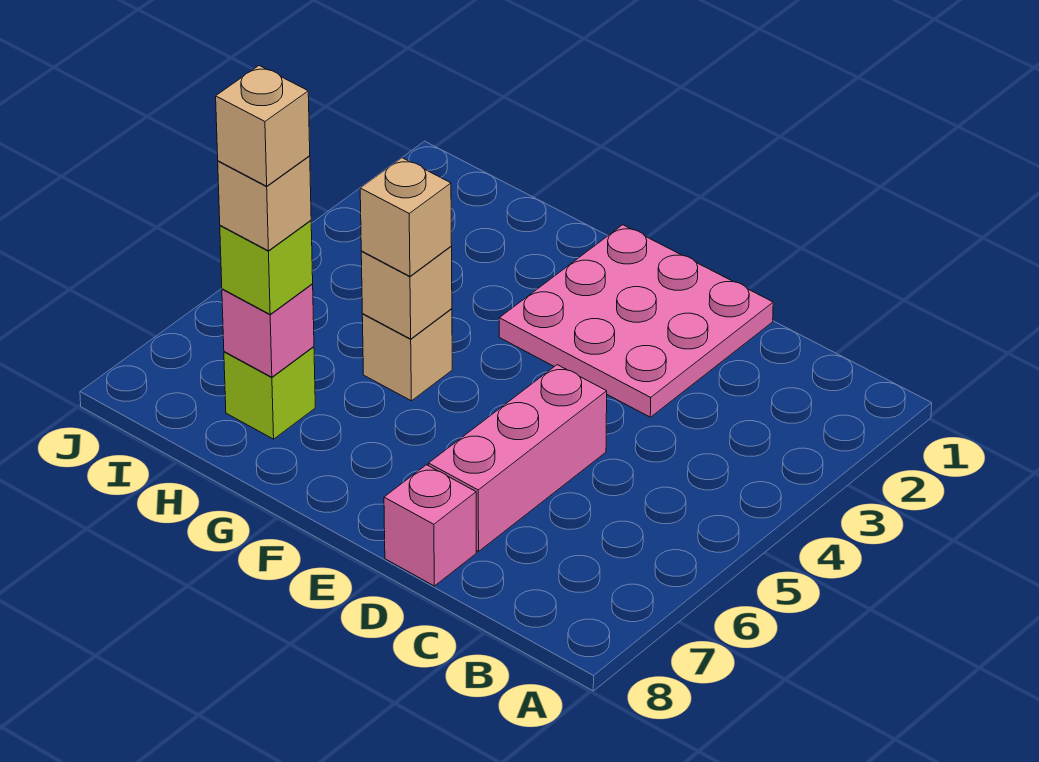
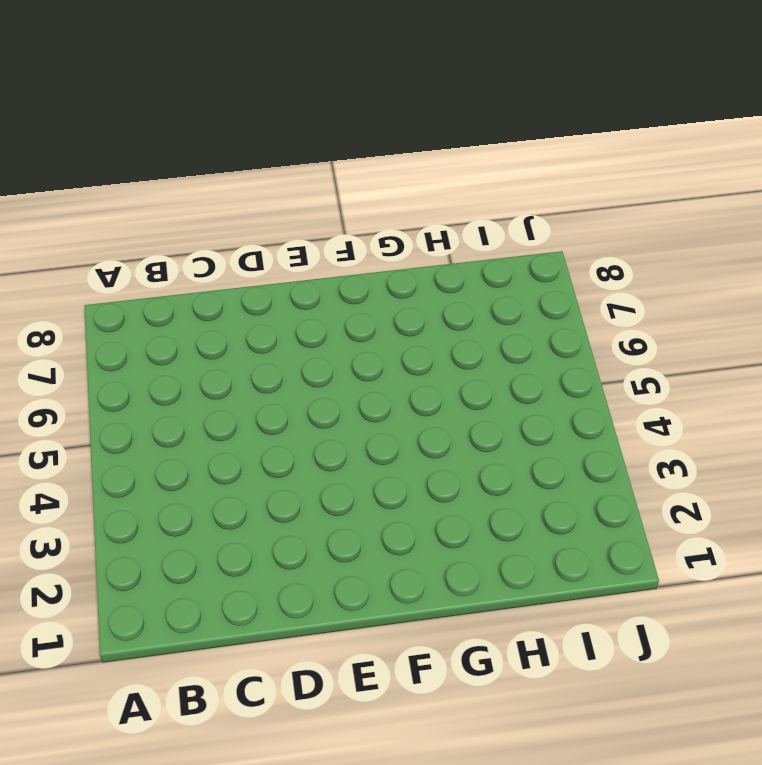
none -> pink plate D1:F3 level 1
none -> pink brick D5:D7 level 1

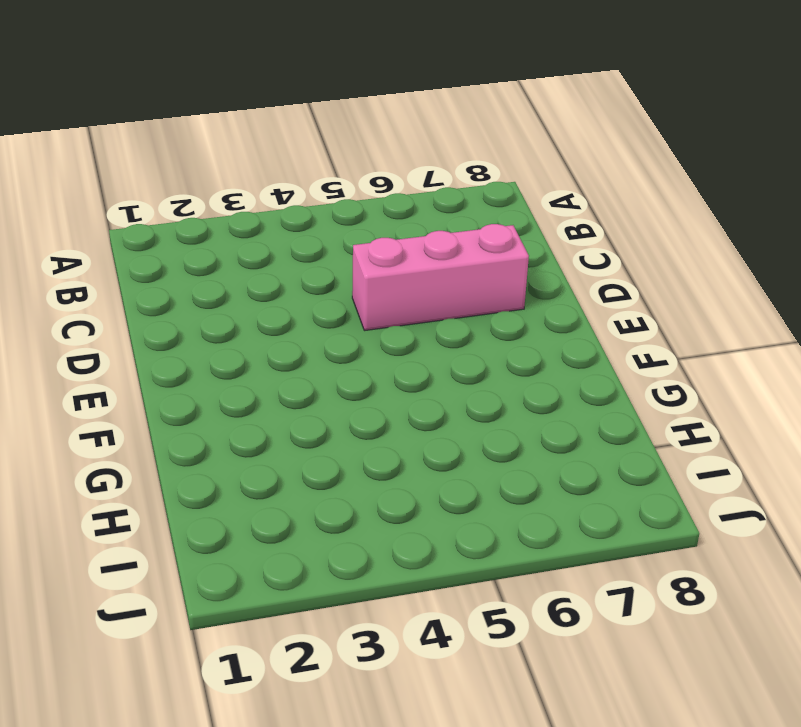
none -> pink plate D1:F3 level 1
none -> pink brick D8 level 1

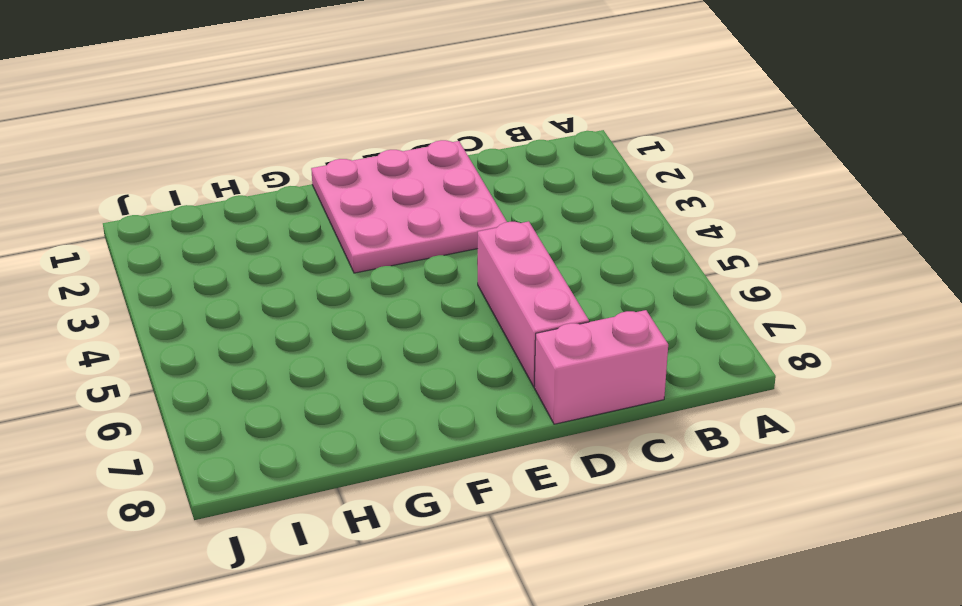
pink brick C8:D8 level 1 -> pink brick D8 level 1
none -> tan brick G5 level 1
none -> lime brick H7 level 1

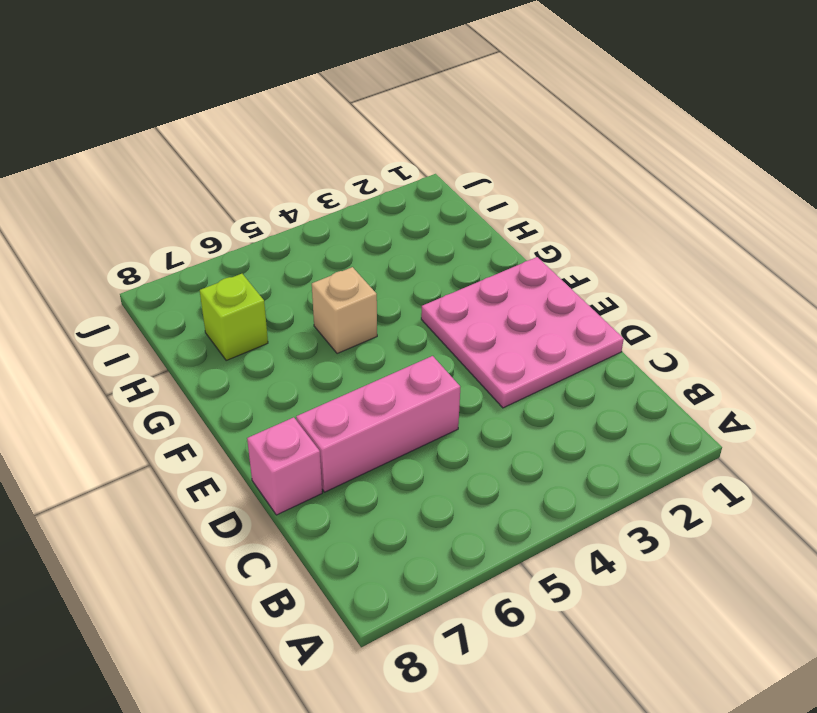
none -> tan brick G5 level 2
none -> pink brick H7 level 2

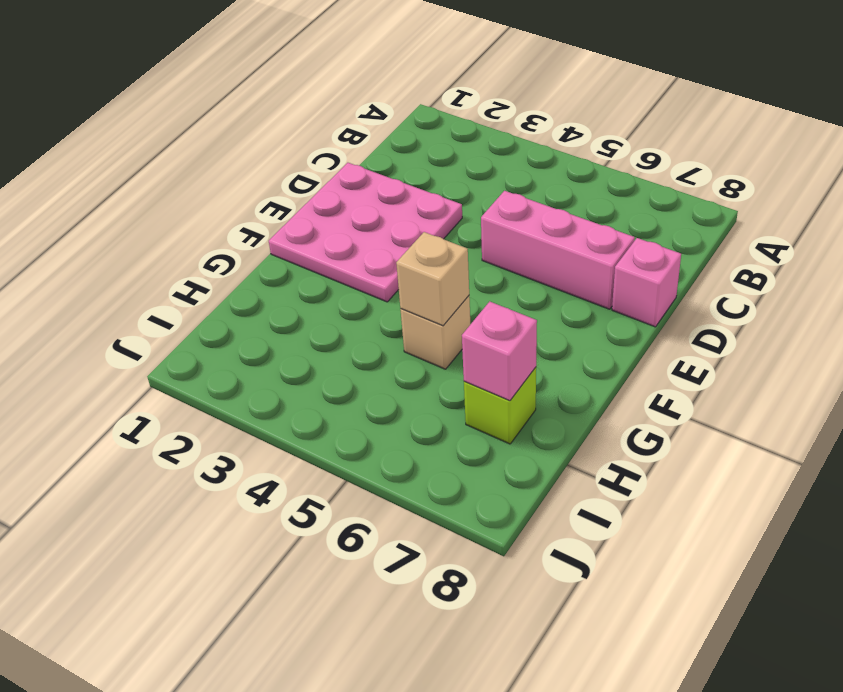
none -> tan brick G5 level 3
none -> lime brick H7 level 3

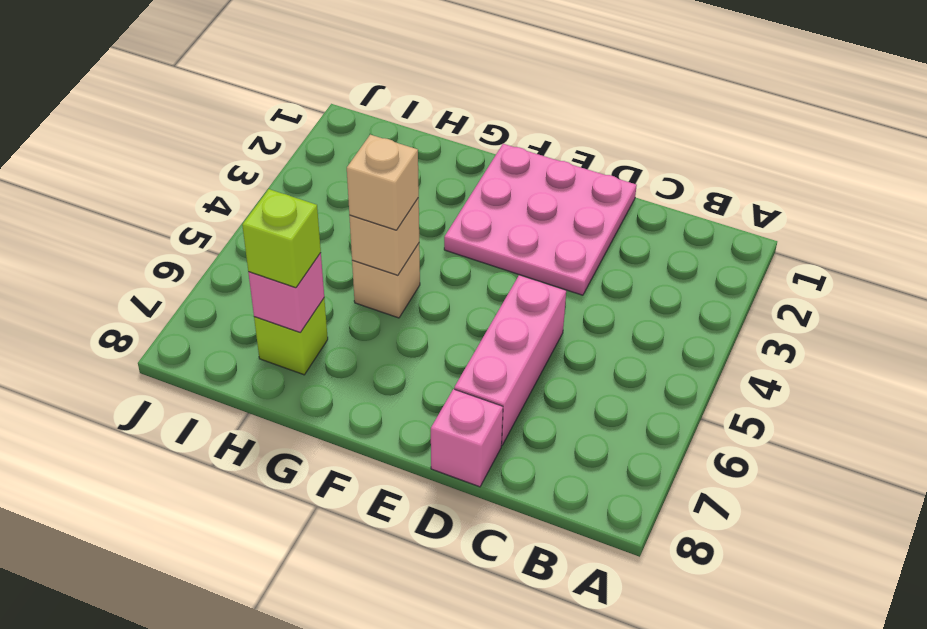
none -> tan brick H7 level 4
none -> tan brick H7 level 5

